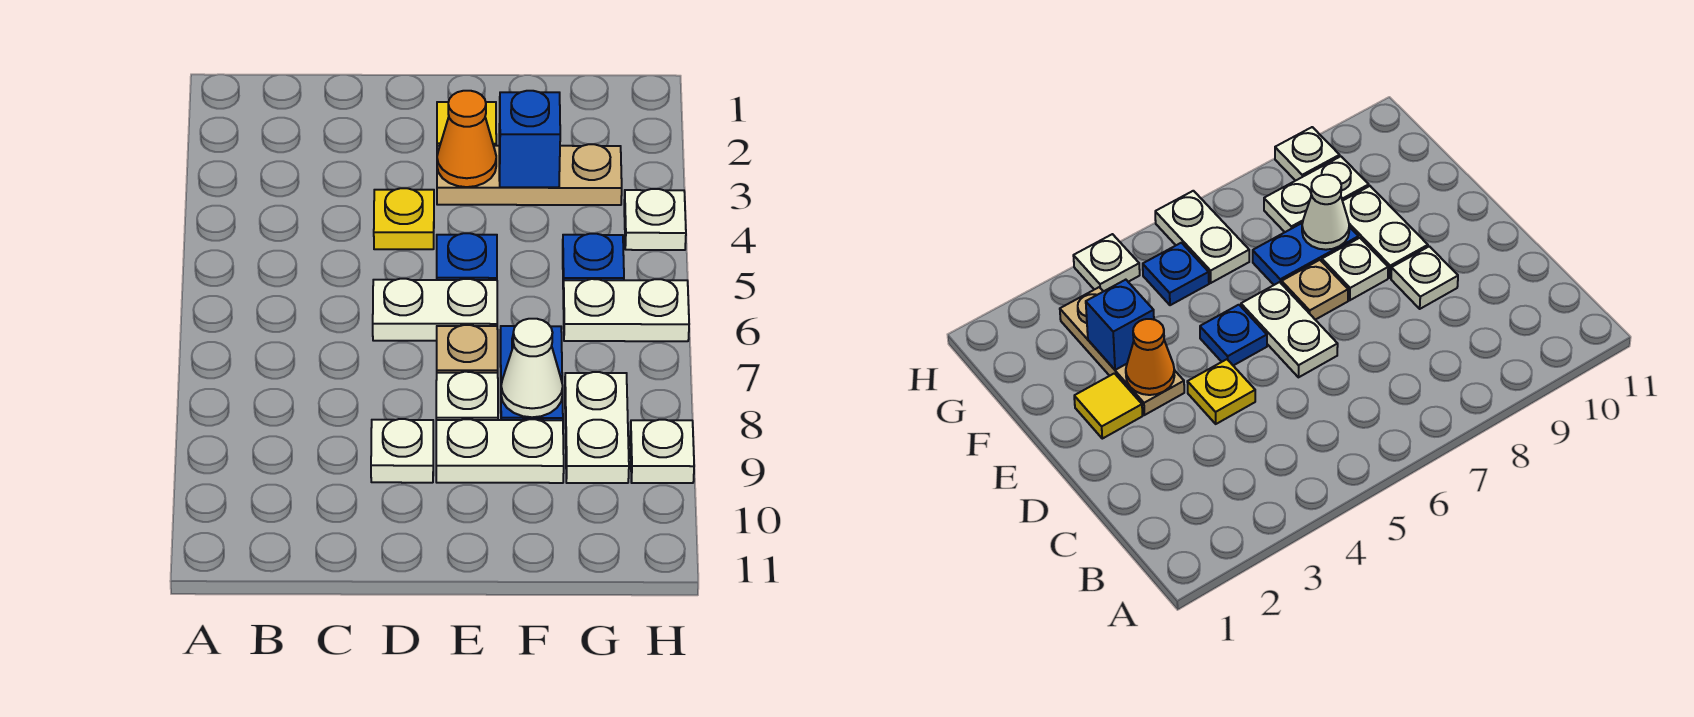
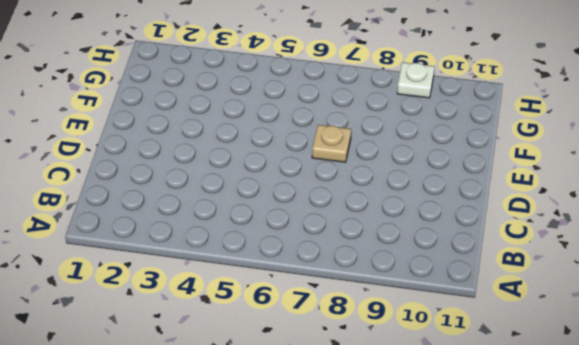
none -> yellow plate D4 level 1
none -> white plate D6:E6 level 1
none -> white plate D9 level 1

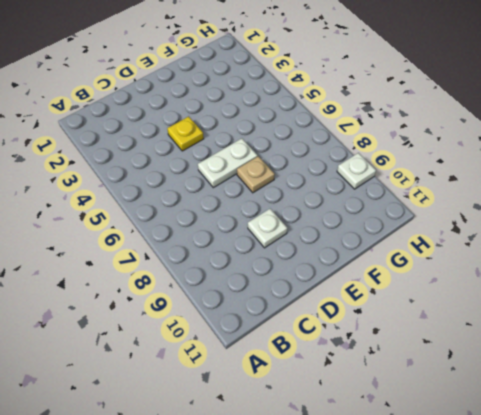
none -> yellow tile E2 level 1
none -> tan plate E3:G3 level 1
none -> blue plate E5 level 1

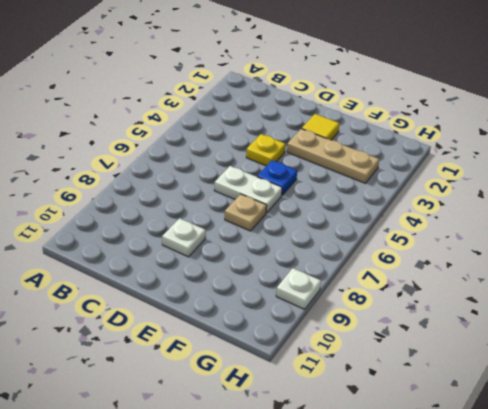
none -> white plate E8 level 1
none -> white plate E9:F9 level 1
none -> blue plate F7:F8 level 1

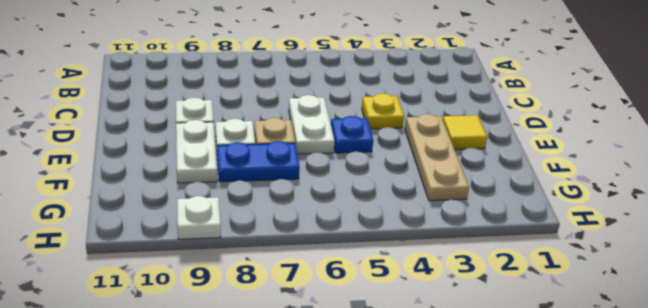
none -> blue plate G5 level 1
none -> white plate G6:H6 level 1
none -> white plate G8:G9 level 1

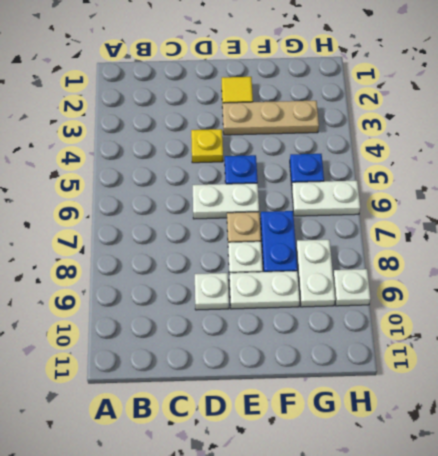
none -> white plate H4 level 1
none -> orange cone E3 level 2
none -> blue brick F3 level 2

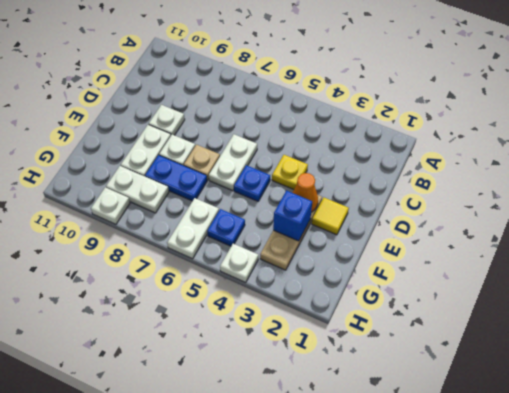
none -> white cone F8 level 2

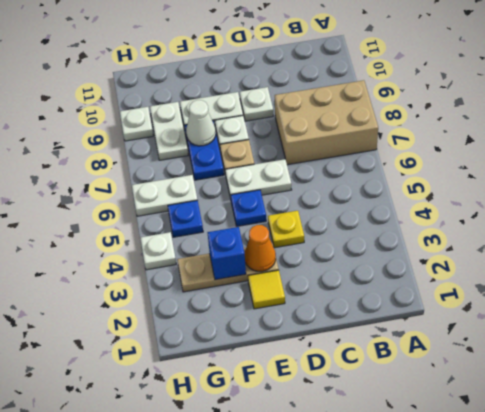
tan brick A7:C8 level 1 -> none

